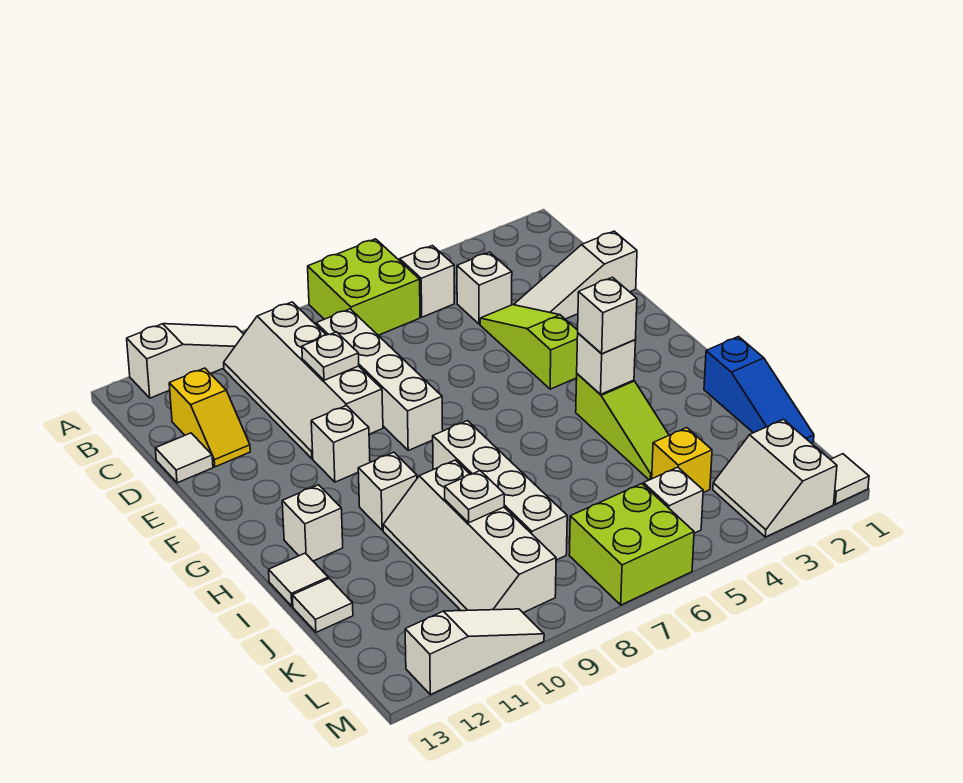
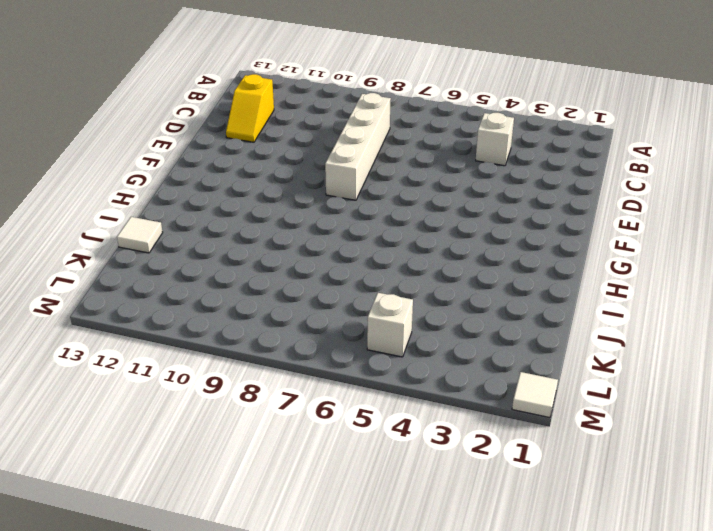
none -> lime brick A6:B7 level 1
none -> white slope A10:A12 level 1 top 12
none -> white brick B5 level 1

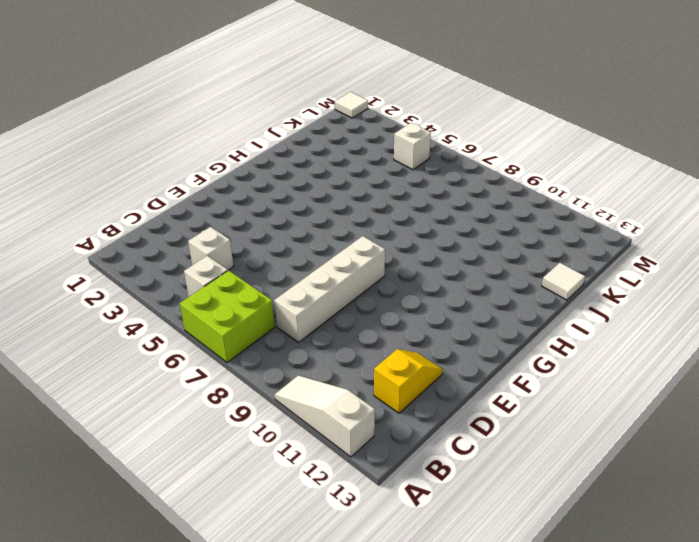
none -> white slope B9:E10 level 1 top 9
none -> white slope D1:D3 level 1 top 1
none -> lime slope D4:F4 level 1 top F

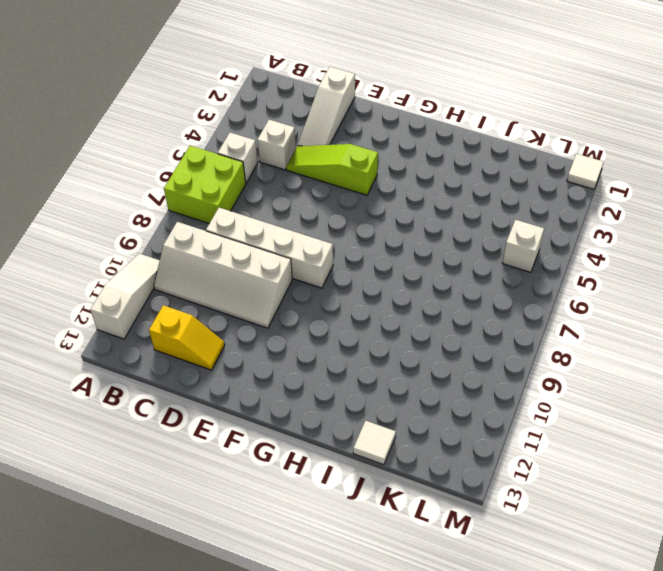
none -> white tile D13 level 1
none -> white brick F10 level 1
none -> lime slope H4:J4 level 1 top H

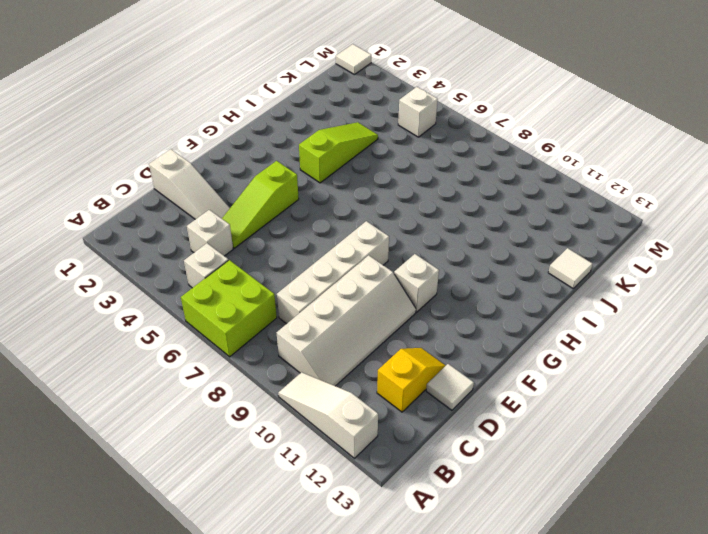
none -> white brick H8:K8 level 1
none -> white brick H10 level 1
none -> white brick H12 level 1

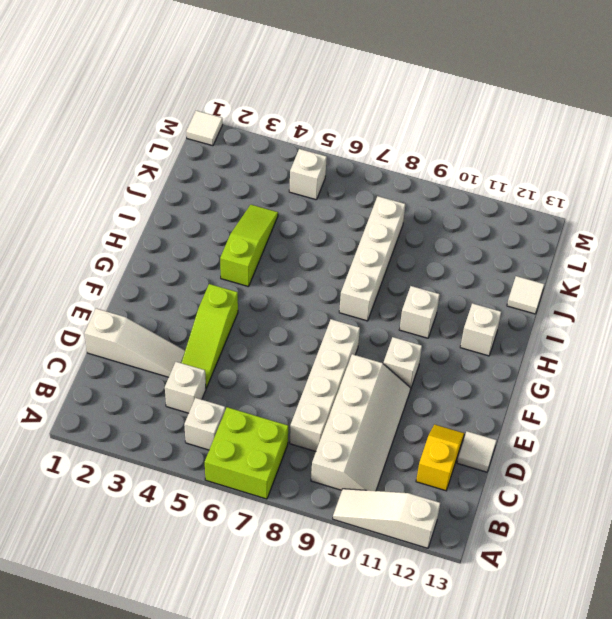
none -> blue slope I1:K1 level 1 top I
none -> white slope I9:L10 level 1 top 9
none -> white tile I13 level 1

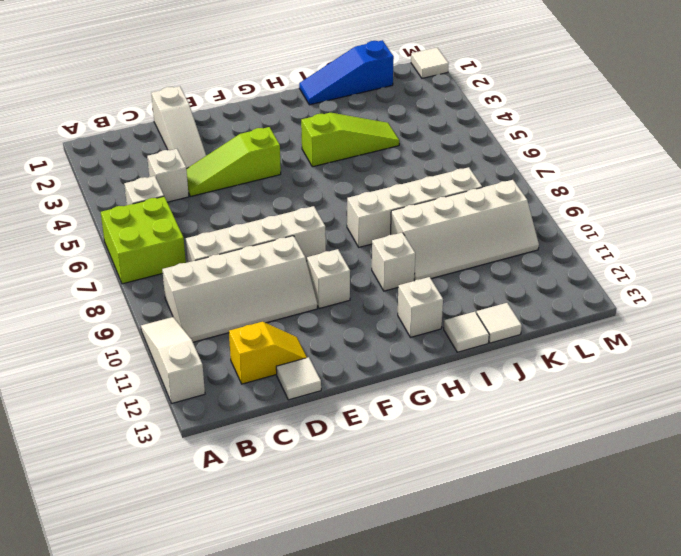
blue slope I1:K1 level 1 top K -> blue slope I1:K1 level 1 top I
none -> yellow brick K4 level 1
none -> white slope L2:M3 level 1 top 2
none -> white brick L5 level 1

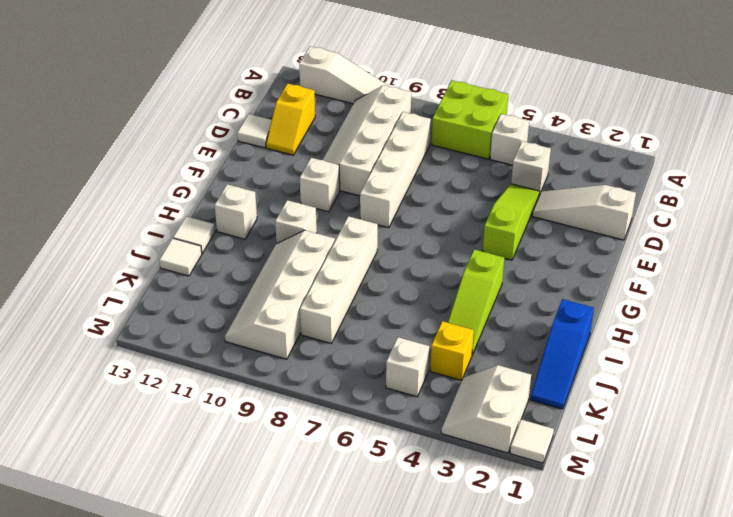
none -> lime brick L6:M7 level 1
none -> white slope M10:M12 level 1 top 12
none -> white plate D9 level 2

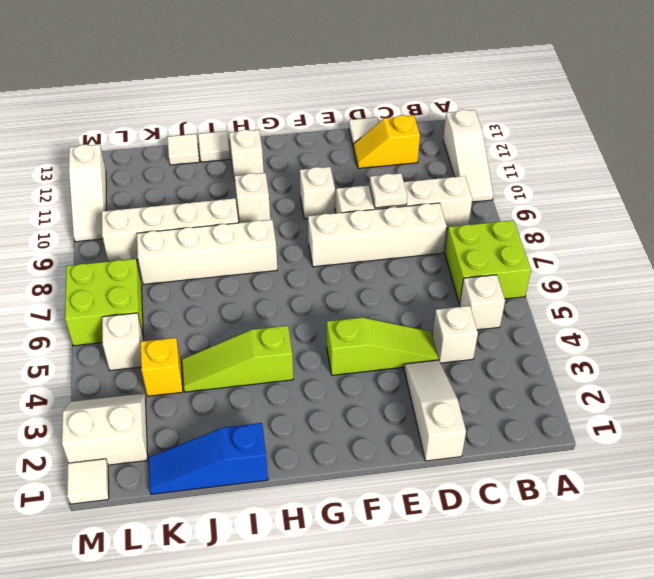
none -> white brick H4 level 2
none -> white plate J9 level 2
none -> white brick H4 level 3

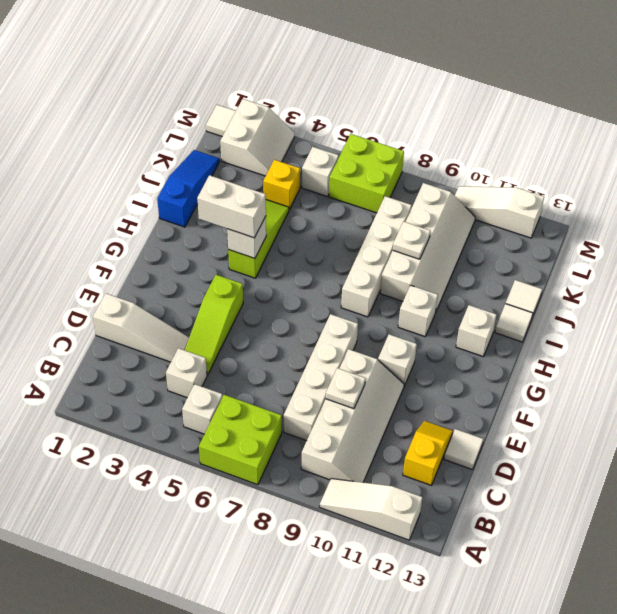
white brick H3:H4 level 3 -> white brick H4 level 3

